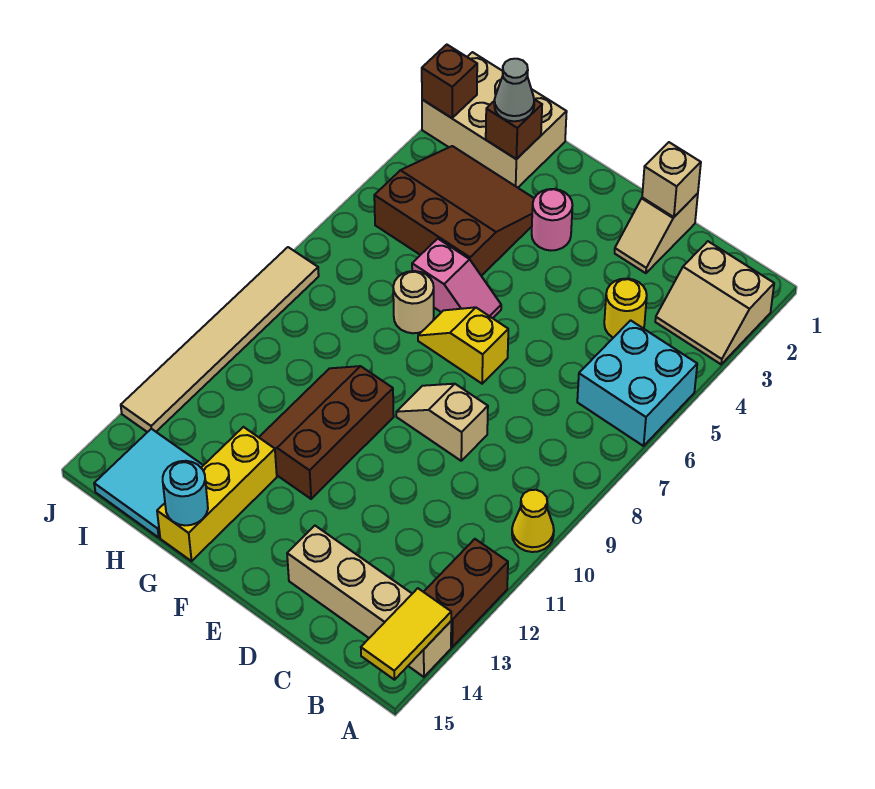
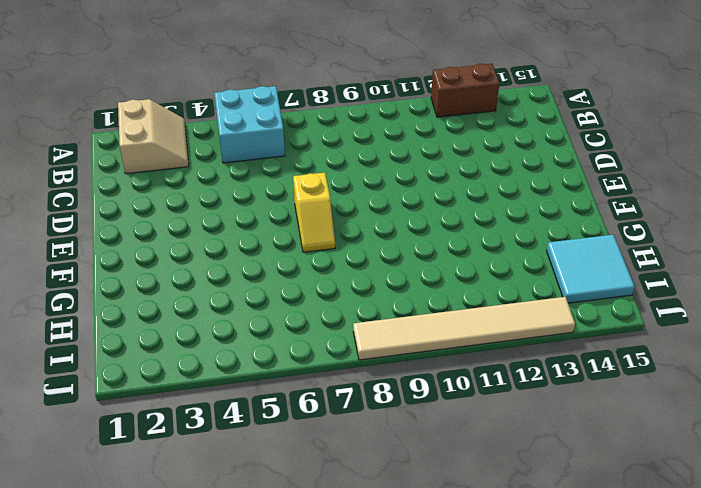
none -> yellow cone A10 level 1
none -> tan brick A14:D14 level 1
none -> yellow round brick C4 level 1

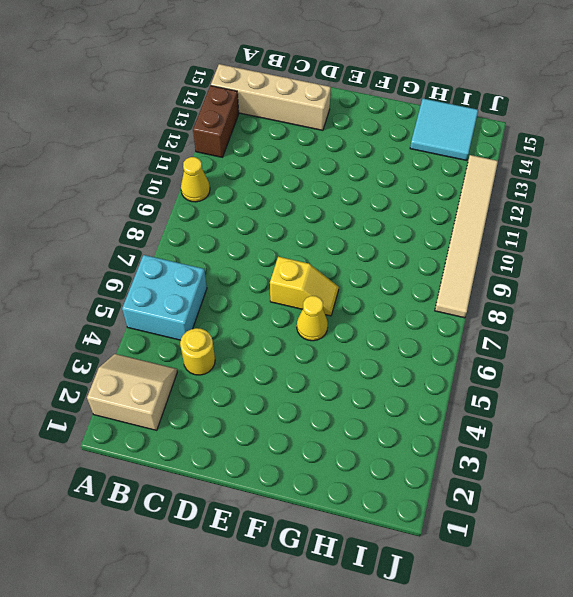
yellow cone F6 level 1 -> pink slope F6:G6 level 1 top G
none -> tan slope D1:D2 level 1 top 1
none -> tan slope D9:E9 level 1 top D
none -> pink round brick F3 level 1

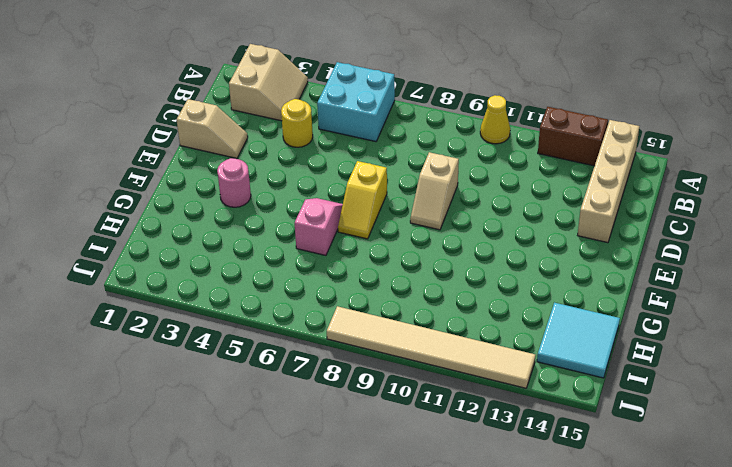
none -> brown slope F10:G12 level 1 top F
none -> brown slope G3:I5 level 1 top 5
none -> tan round brick G7 level 1

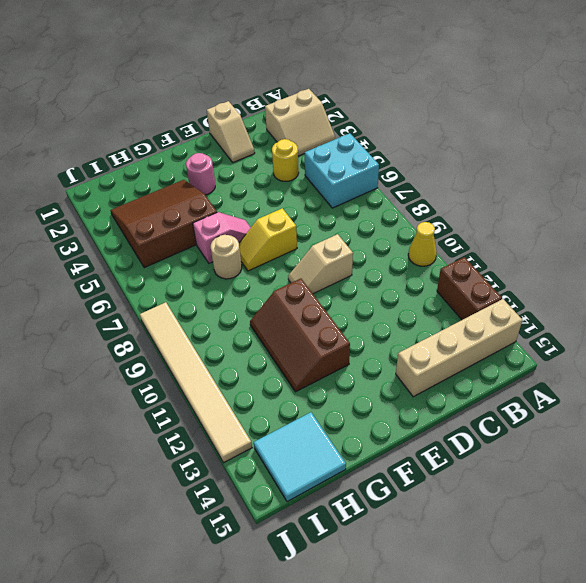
none -> yellow brick G13:G15 level 1
none -> tan brick H1:J2 level 1
none -> yellow tile A14:A15 level 2

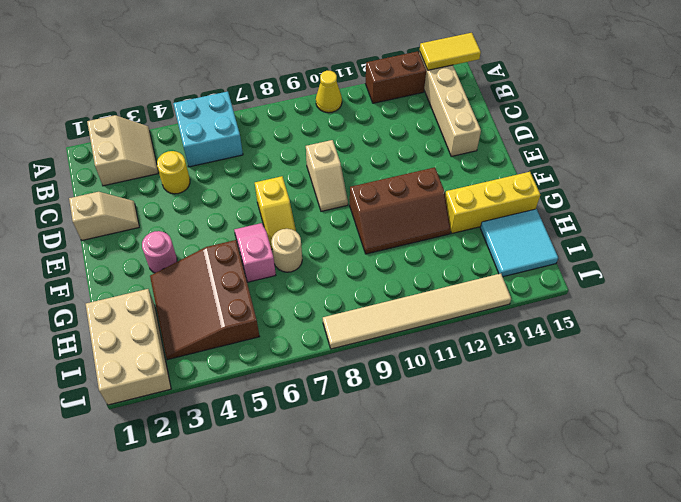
none -> tan brick D1 level 2
none -> cyan round brick G15 level 2
none -> brown brick H2 level 2

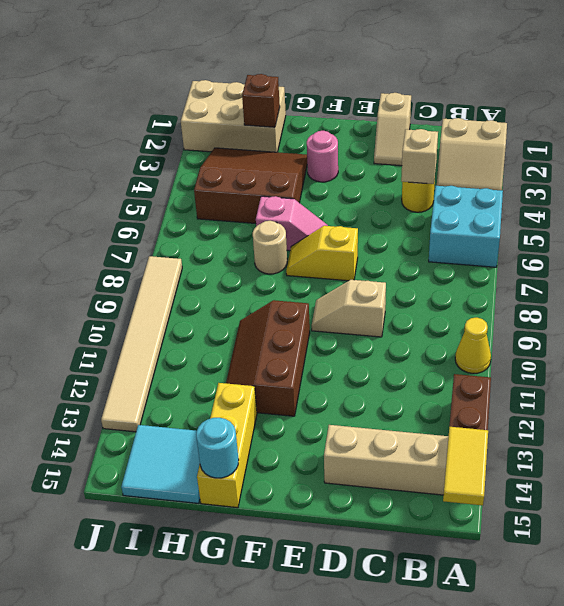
tan brick C4 level 2 -> tan brick D1 level 2
none -> brown brick J2 level 2
none -> grey cone H2 level 3

